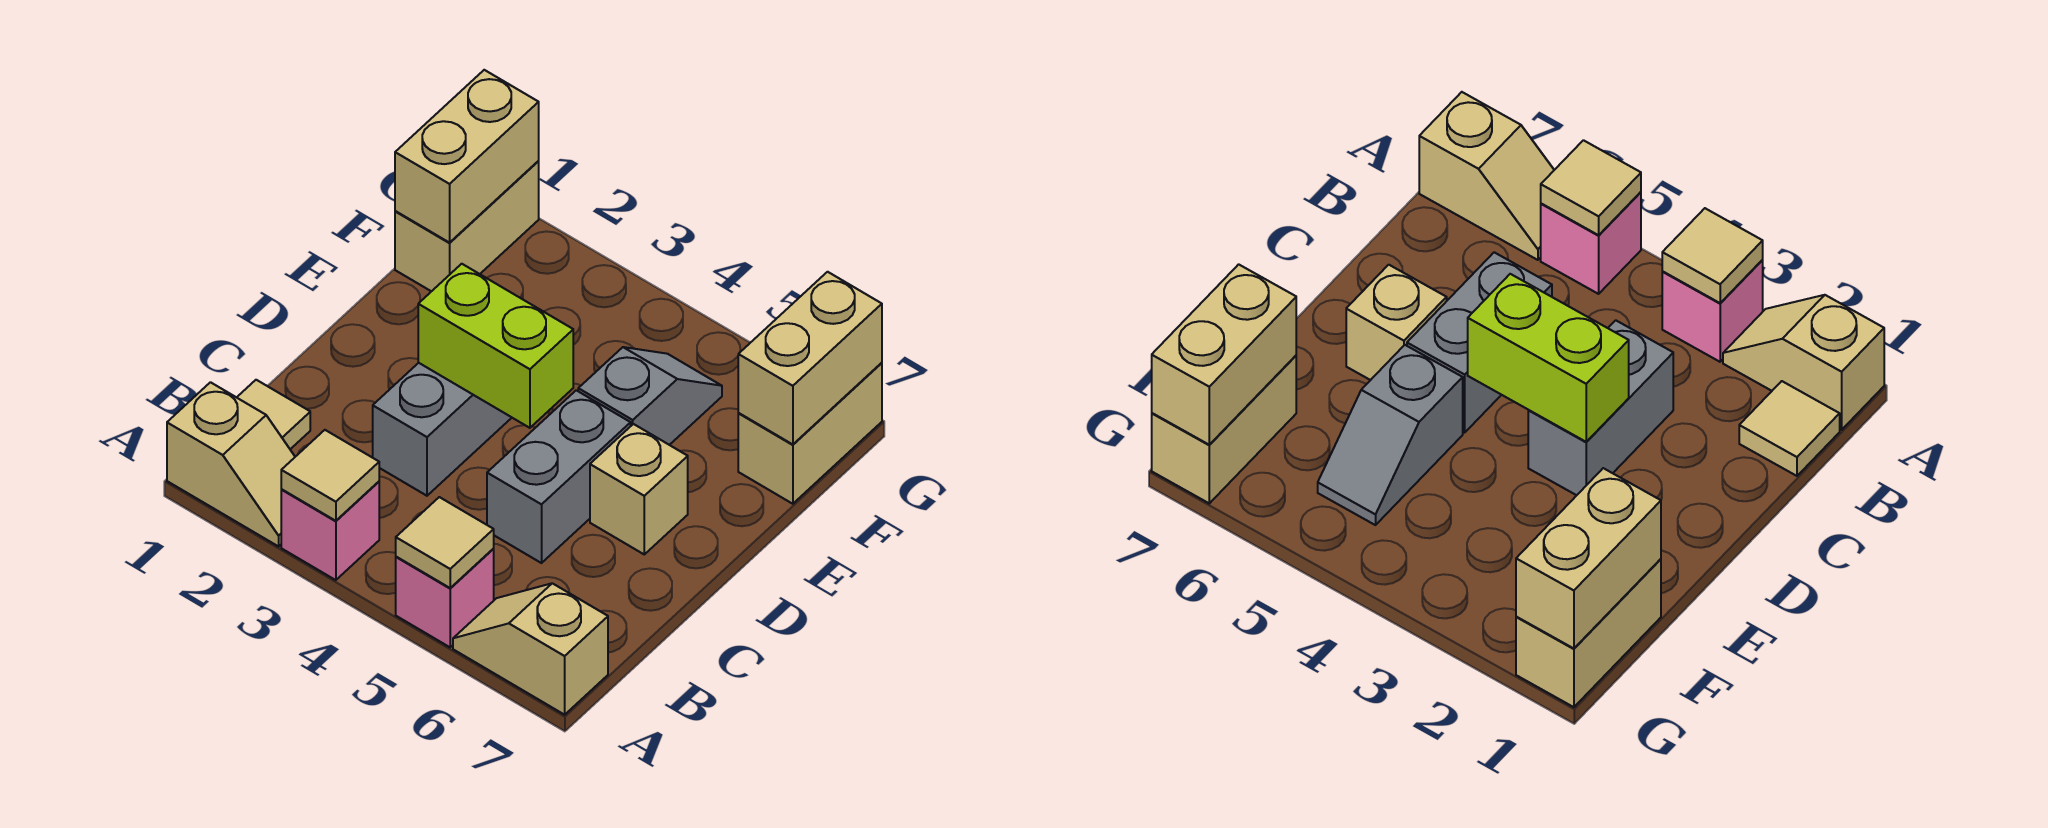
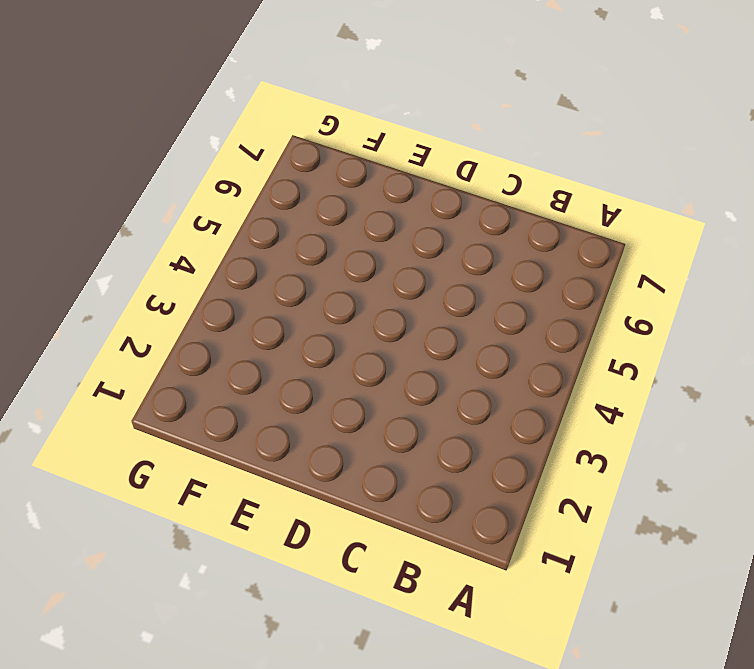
none -> tan slope A1:A2 level 1 top 1
none -> pink brick A3 level 1
none -> pink brick A5 level 1

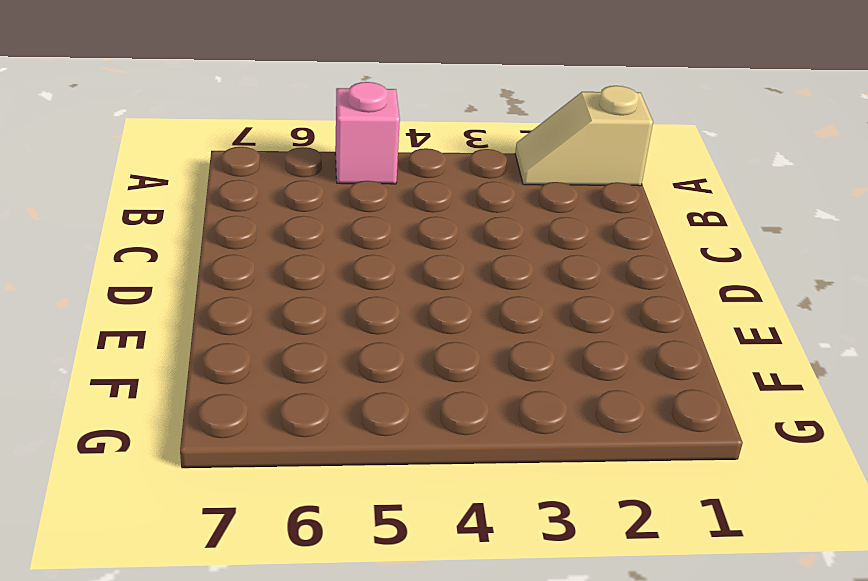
none -> pink brick A3 level 1
none -> tan slope A6:A7 level 1 top 7
none -> tan tile B1 level 1

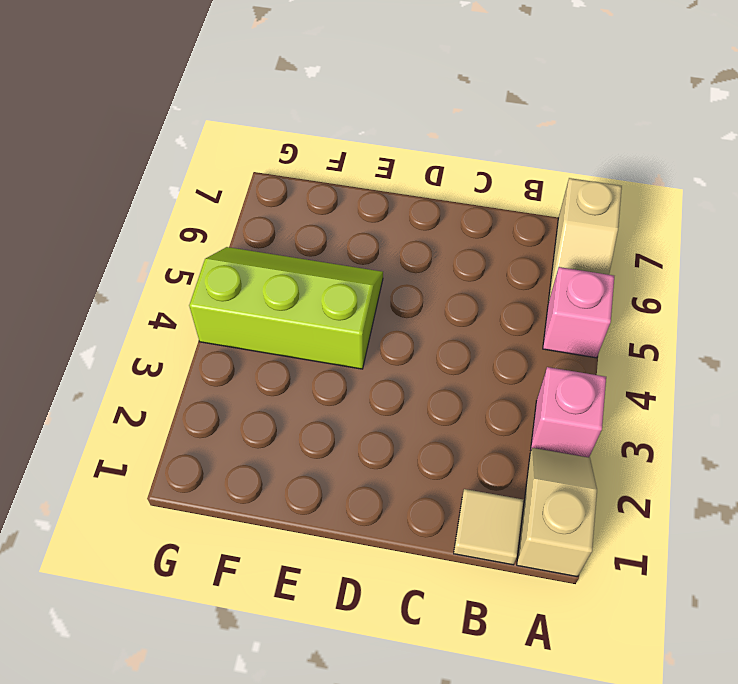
lime slope E4:G5 level 1 top 4 -> grey slope E5:F5 level 1 top E
none -> grey brick C3:D3 level 1
none -> grey brick C5:D5 level 1
none -> tan brick D6 level 1

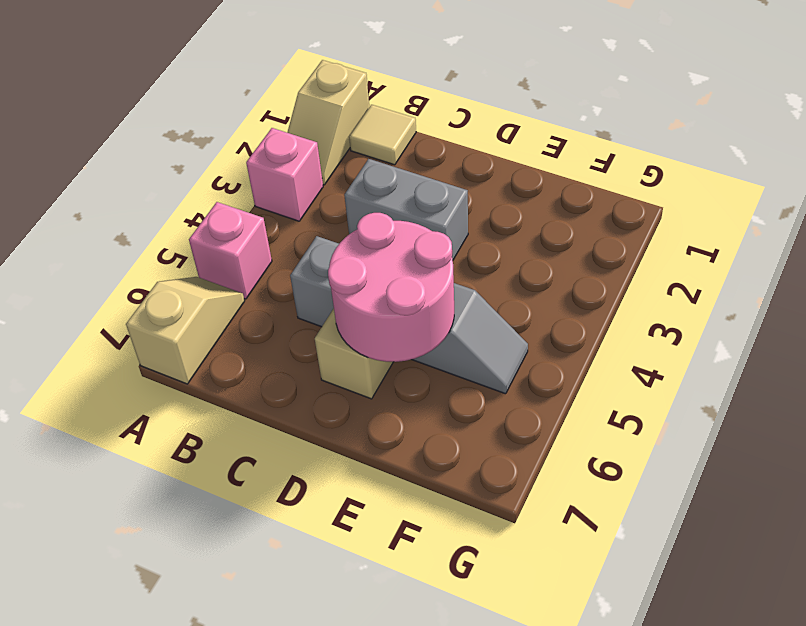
pink round brick D5:E6 level 2 -> none
none -> tan brick F1:G1 level 1
none -> tan brick F7:G7 level 1
none -> tan tile A3 level 2

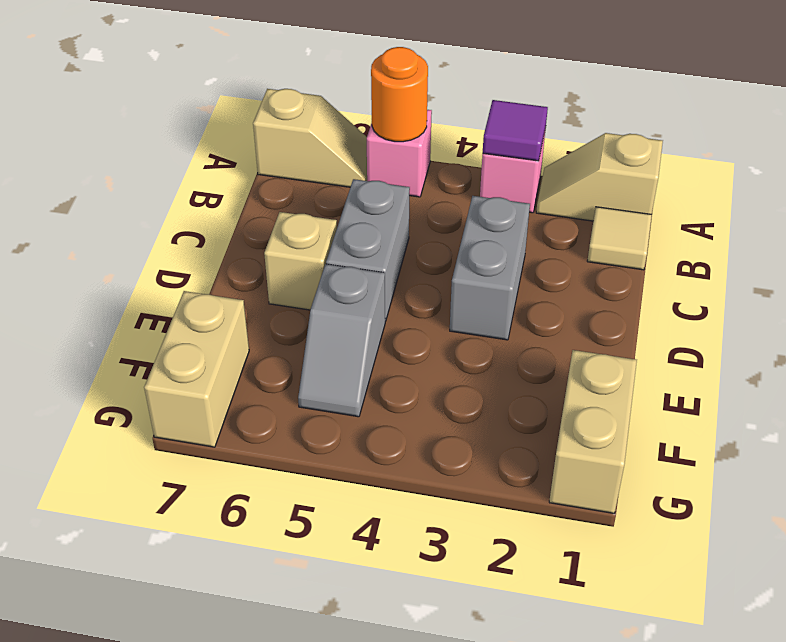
purple tile A3 level 2 -> tan tile A3 level 2
orange round brick A5 level 2 -> tan tile A5 level 2
none -> lime brick D3:D4 level 2
none -> tan brick F1:G1 level 2
none -> tan brick F7:G7 level 2

